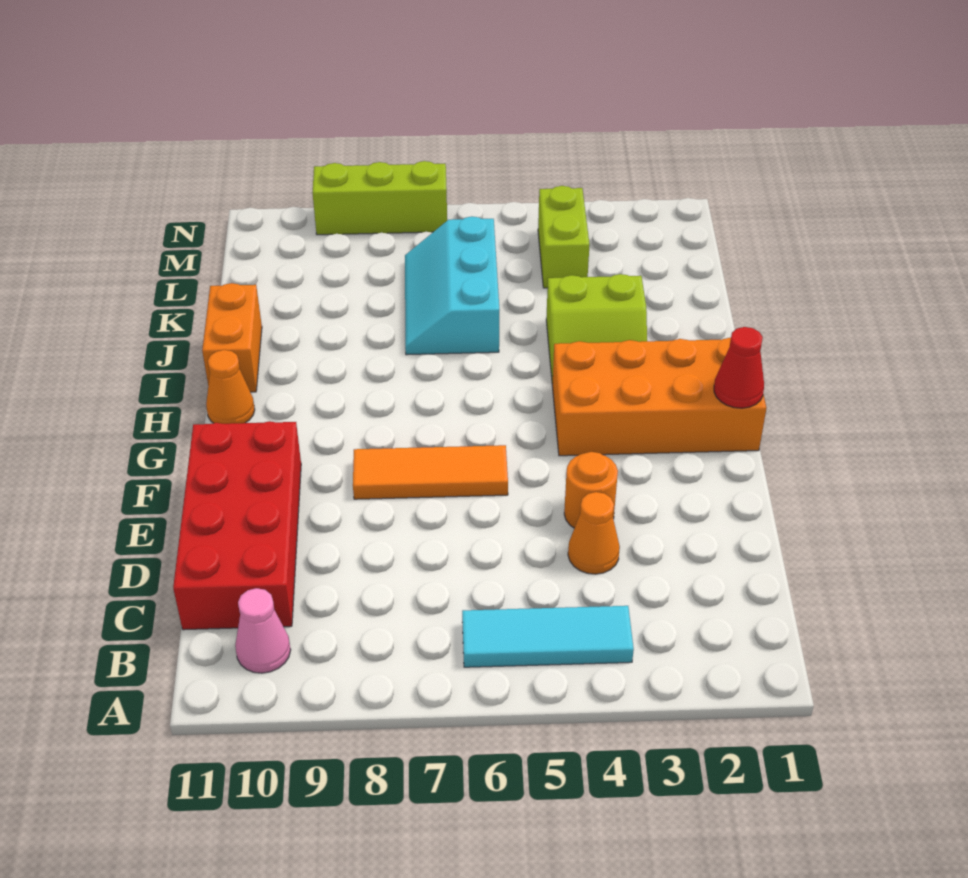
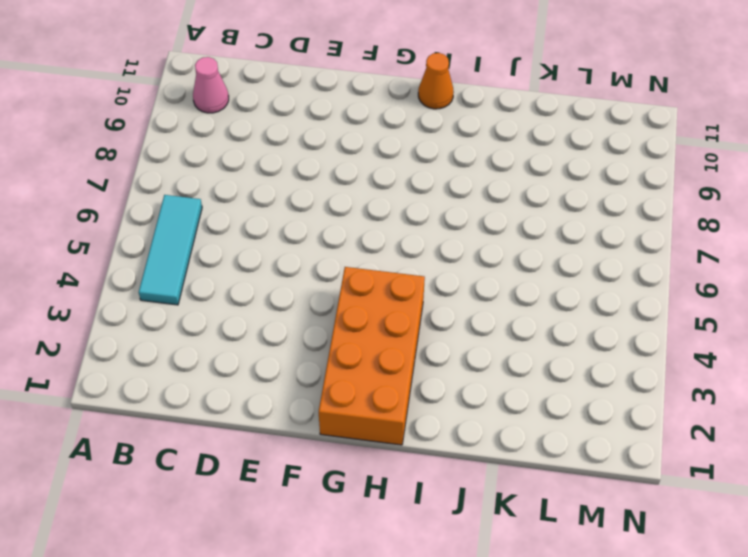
none -> red brick C10:F11 level 1
none -> orange cone D4 level 1
none -> orange round brick E4 level 1

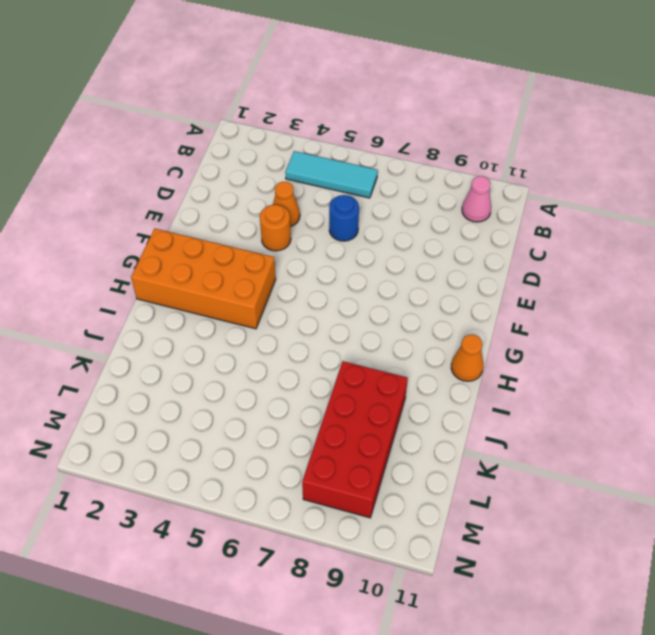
blue round brick D6 level 1 -> none
red brick J8:M9 level 1 -> red brick C10:F11 level 1
none -> orange tile F6:F8 level 1
none -> lime slope I3:J4 level 1 top J
none -> orange brick I11:J11 level 1

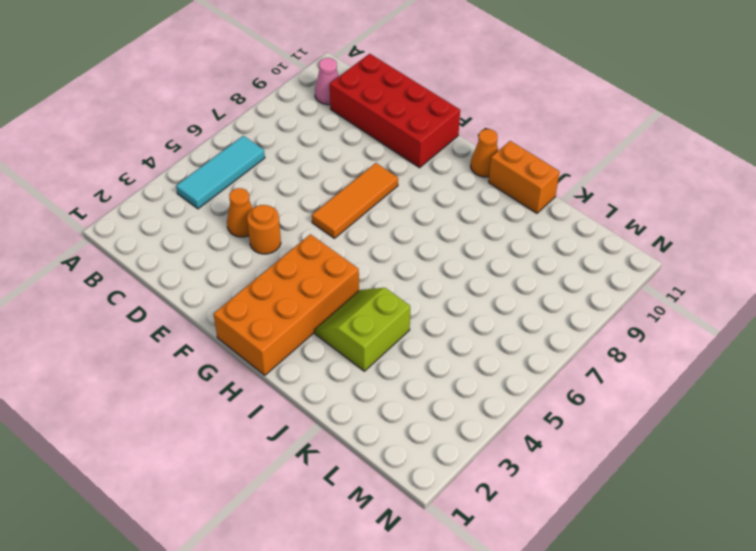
none -> cyan slope J6:L7 level 1 top 6
none -> lime brick L4:M4 level 1
none -> lime brick N7:N9 level 1

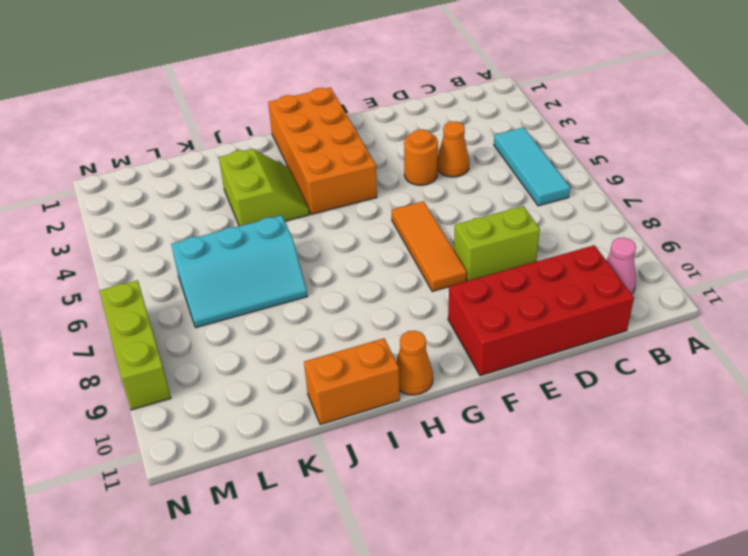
lime brick D8:E8 level 1 -> lime brick L4:M4 level 1
none -> red cone G1 level 2

